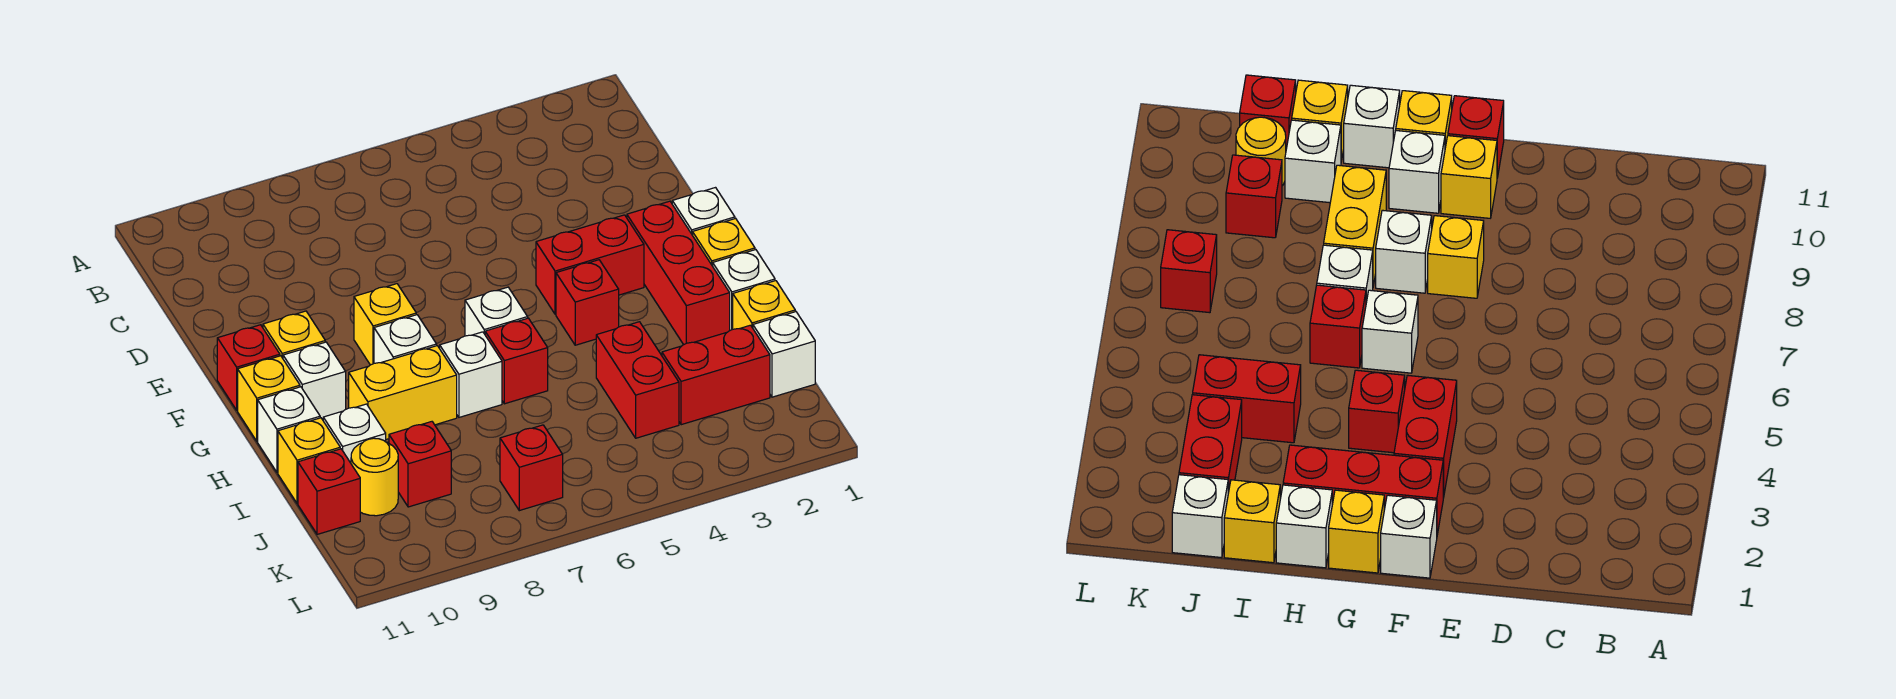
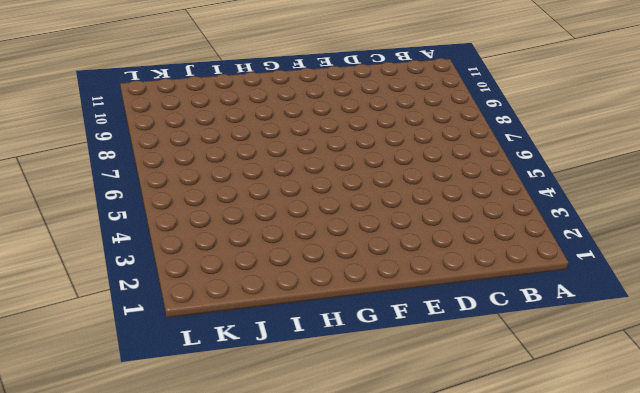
none -> white brick F1 level 1
none -> red brick F2:H2 level 1
none -> red brick F3:F4 level 1

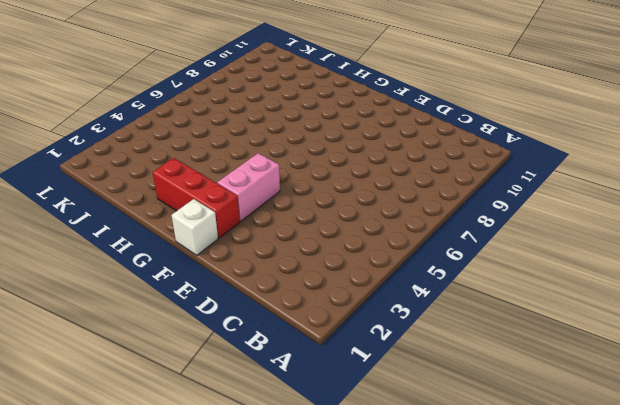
pink brick F3:F4 level 1 -> red brick F3:F4 level 1
none -> yellow brick F8 level 1
none -> yellow brick F10 level 1
none -> red brick F11 level 1

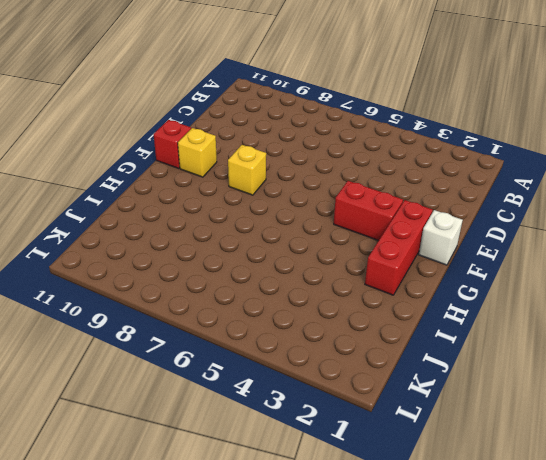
none -> yellow brick G1 level 1
none -> red brick G4 level 1
none -> white brick G6 level 1

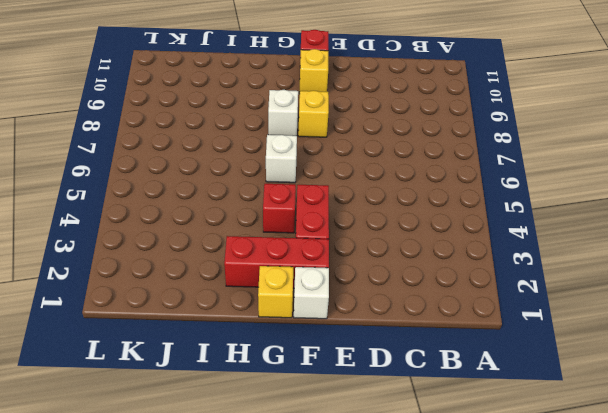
none -> white brick G10 level 1
none -> yellow brick G11 level 1
none -> white brick H1 level 1

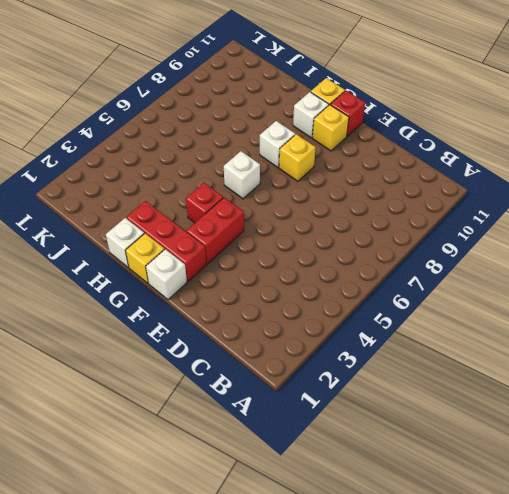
none -> red brick H6 level 1
none -> white brick H7 level 1
none -> yellow brick H8:H9 level 1

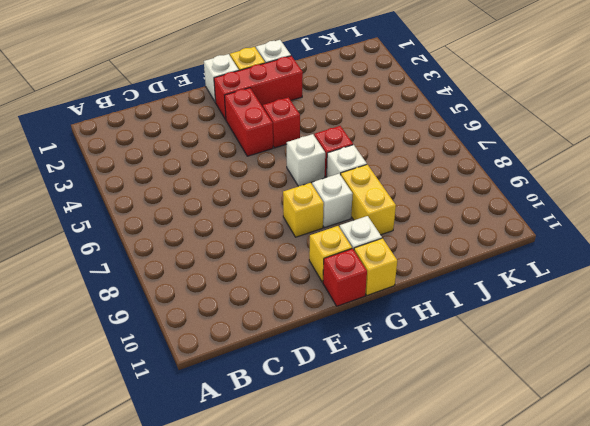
none -> white brick H11 level 1
none -> yellow brick I1 level 1
none -> red brick I4:J4 level 1

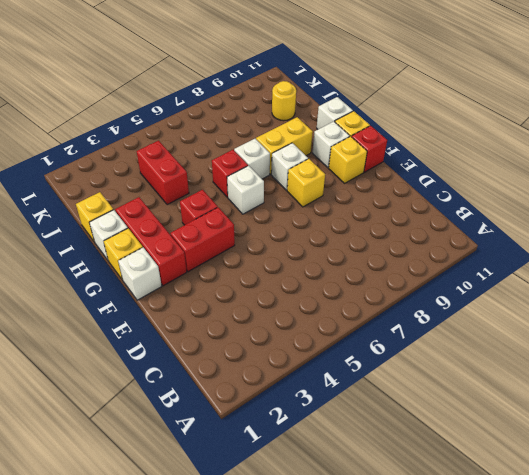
none -> white brick I10 level 1
none -> yellow brick I11 level 1
none -> white brick J1 level 1

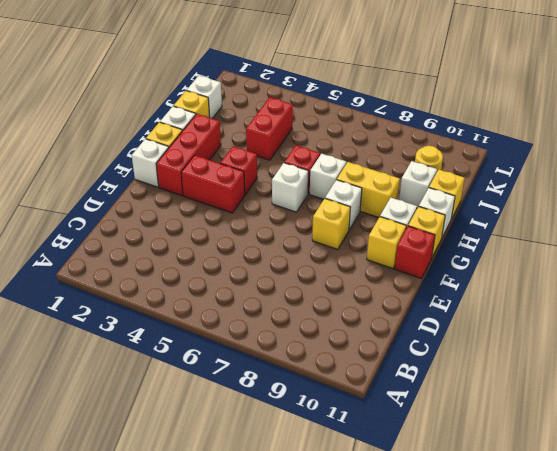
none -> red brick J2:J3 level 1
none -> red brick J9 level 1
none -> red brick J11 level 1

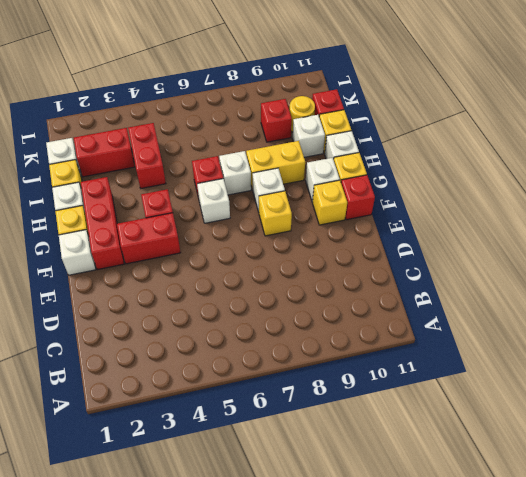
none -> red brick K7 level 1

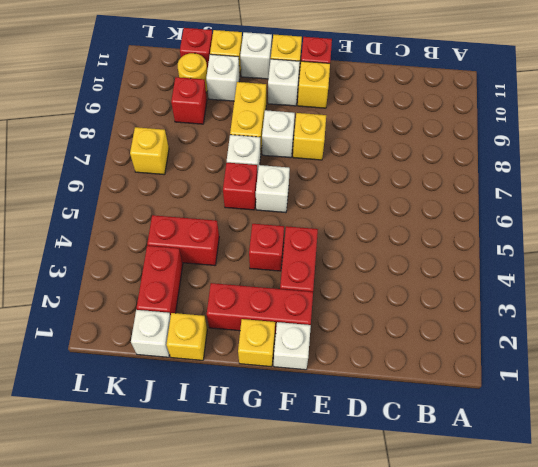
yellow brick K7 level 1 -> red brick K7 level 1
none -> white brick H1 level 1

